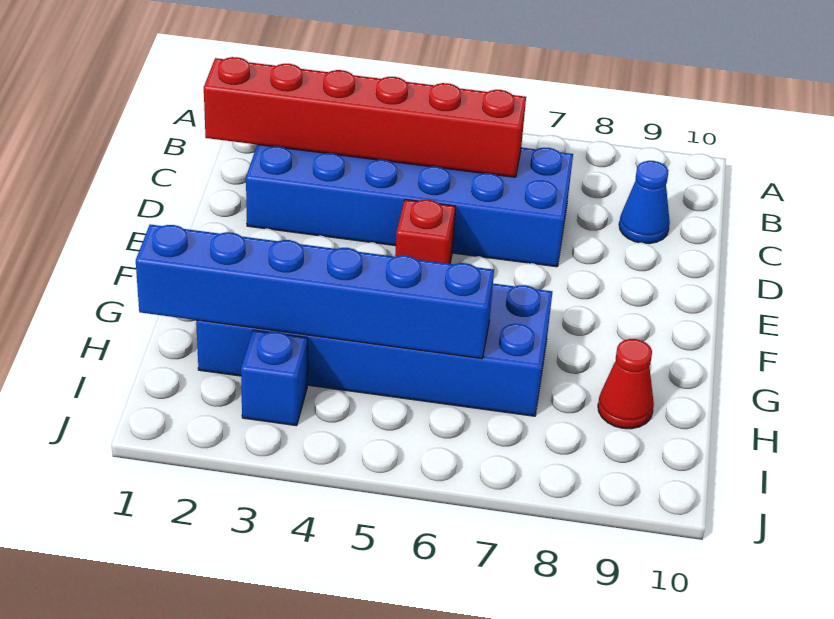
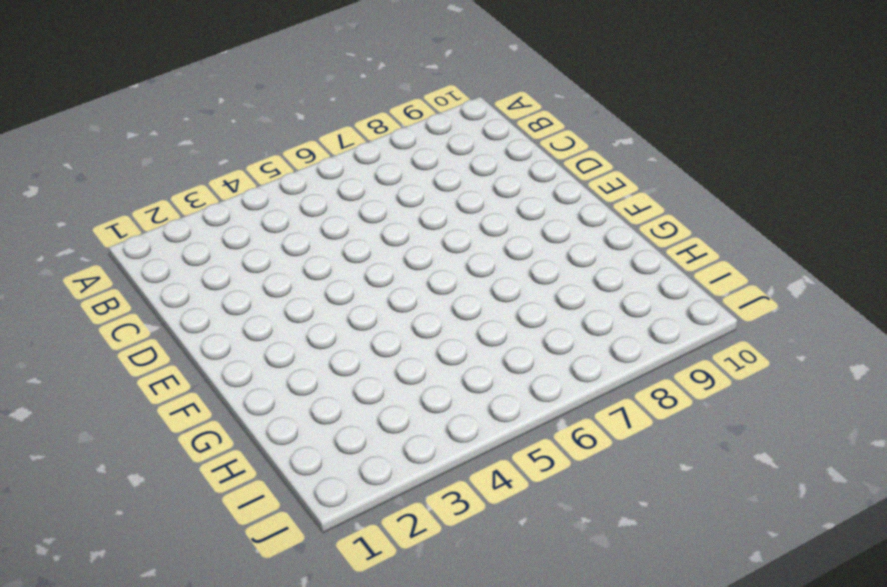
none -> blue brick C2:D7 level 1
none -> blue cone C9 level 1

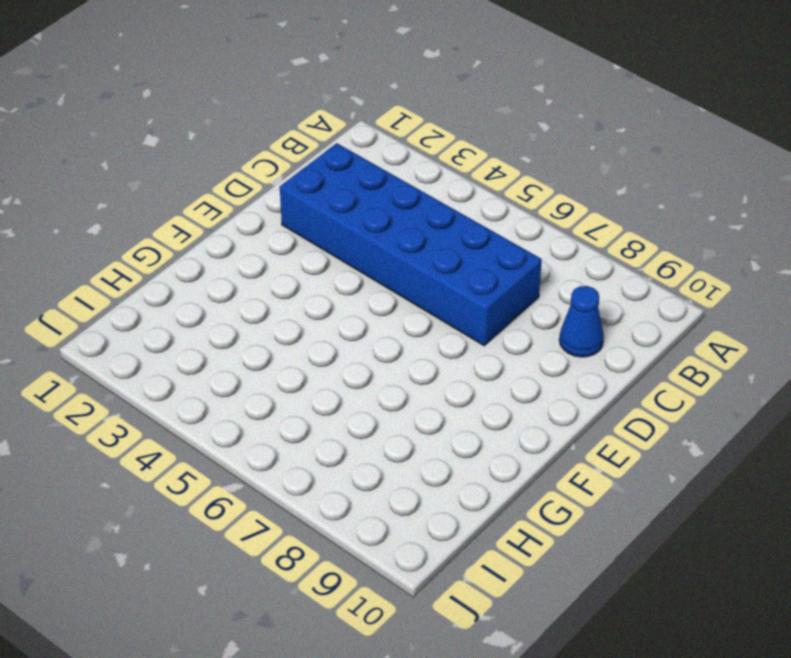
none -> red brick E5 level 1
none -> blue brick G2:H7 level 1

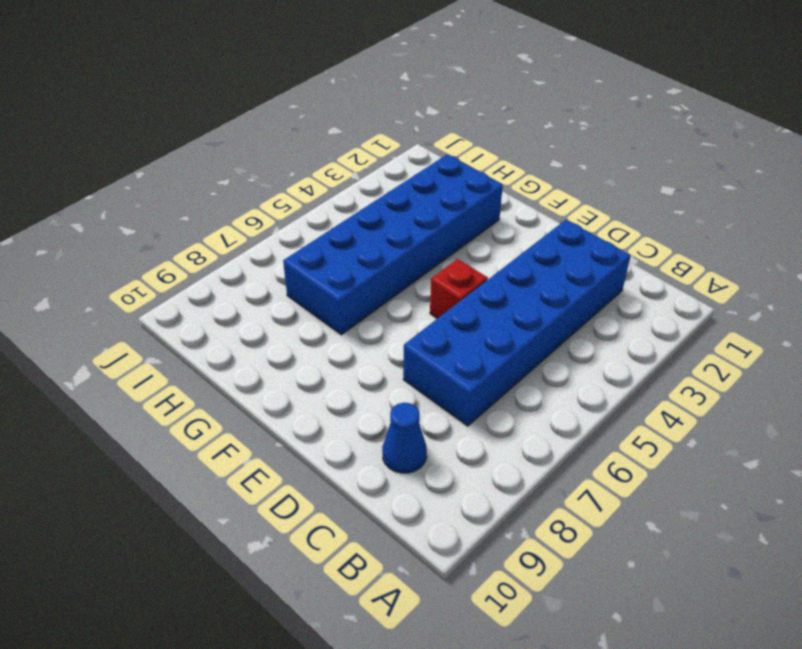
none -> red cone H9 level 1
none -> blue brick I3 level 1

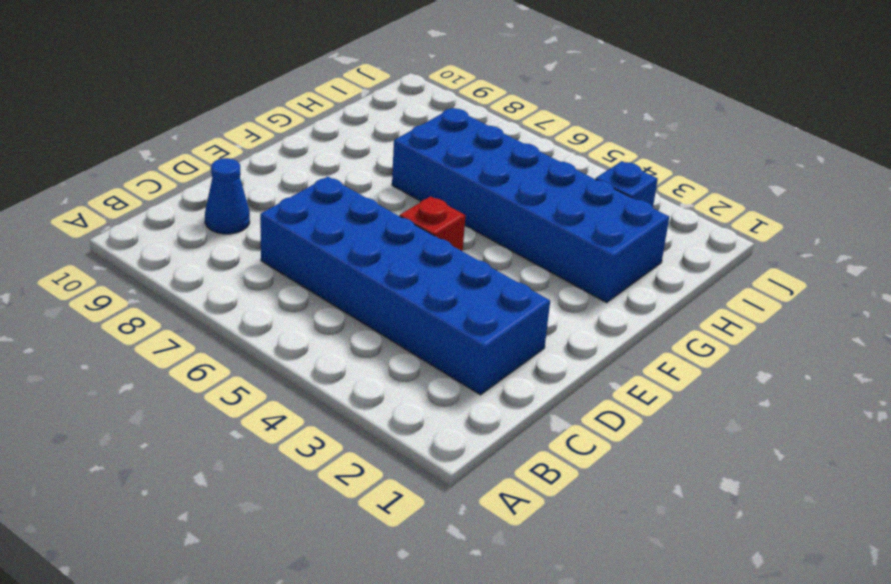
none -> red cone H9 level 1
none -> red brick C1:C6 level 2

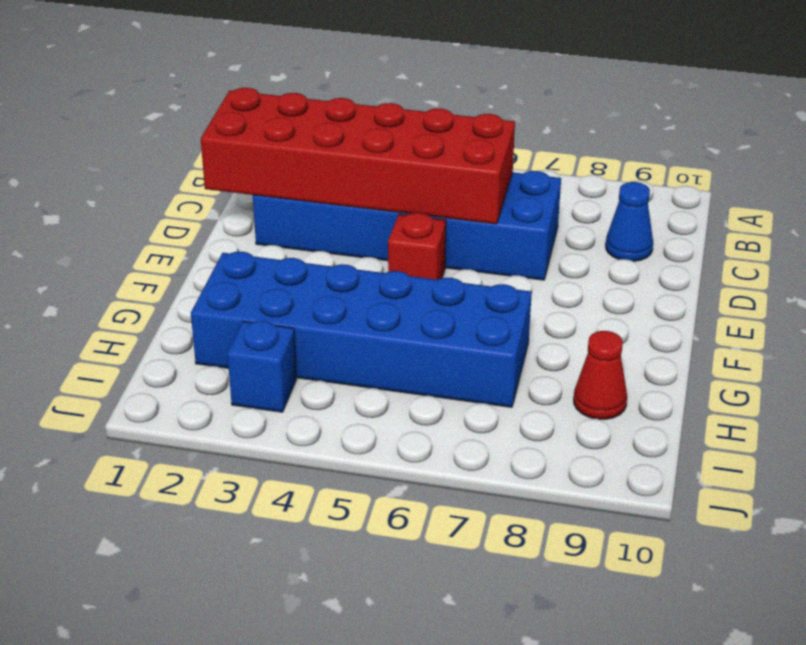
red brick C1:D6 level 2 -> red brick C1:C6 level 2
none -> blue brick H1:H6 level 2

